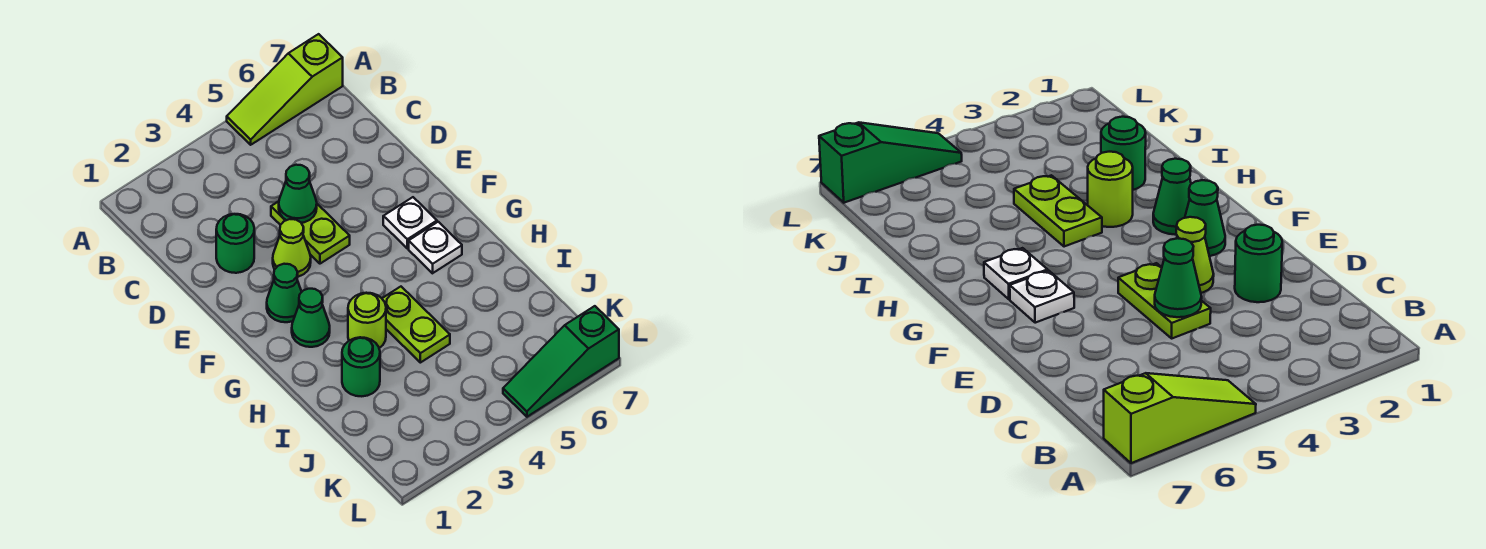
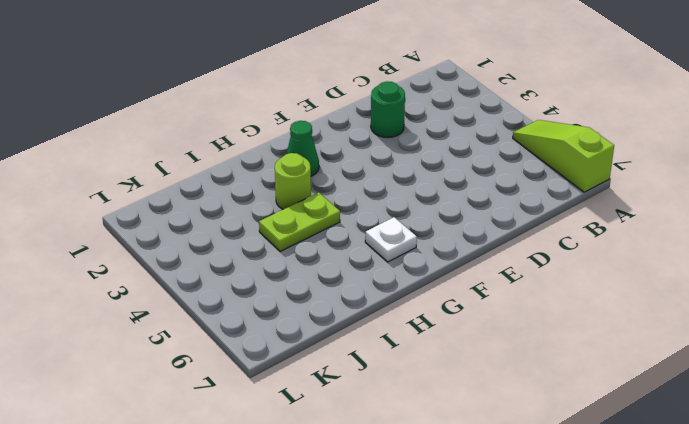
none -> lime plate D4:E4 level 1
none -> lime cone E3 level 1
none -> green cone F2 level 1

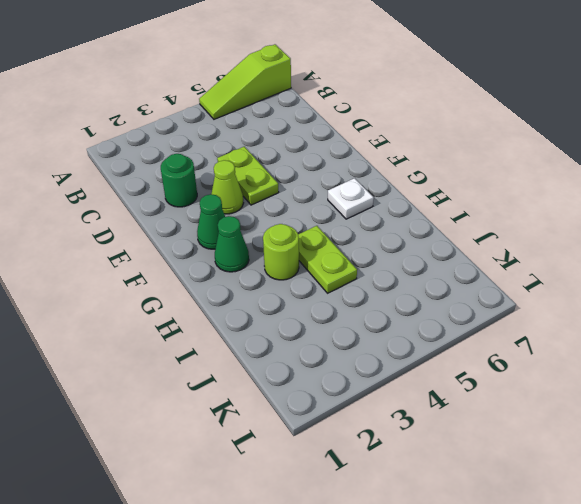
none -> white plate F6 level 1
none -> green round brick I2 level 1
none -> green slope L5:L7 level 1 top 7

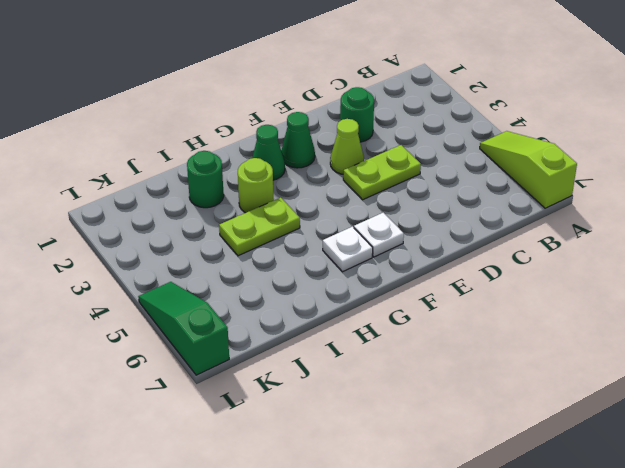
none -> green cone D4 level 2

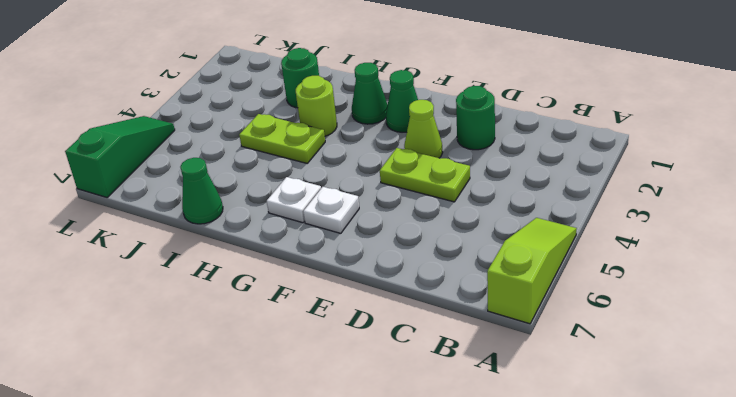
green cone I7 level 1 -> green cone D4 level 2

